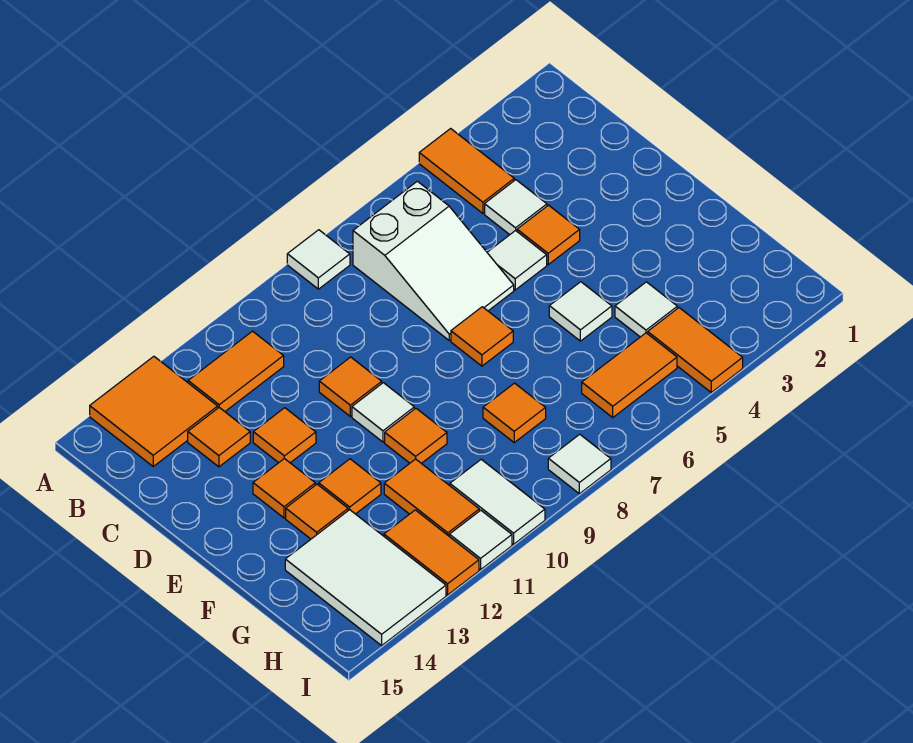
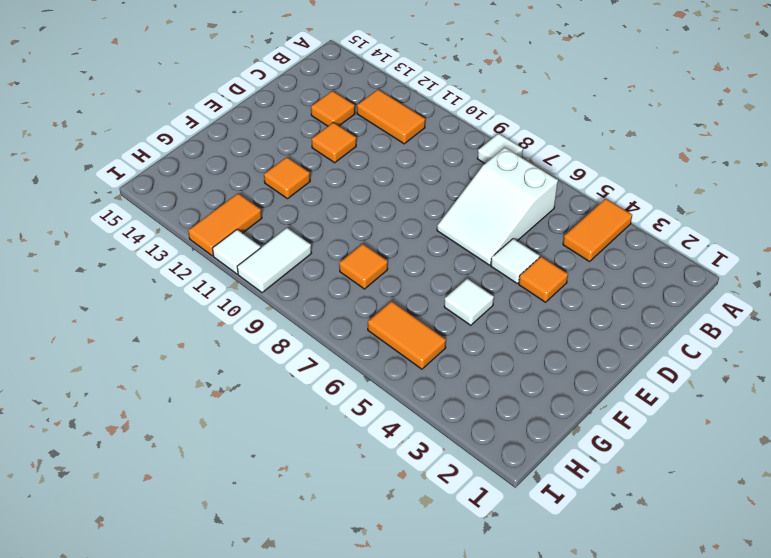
none -> orange tile A13:B14 level 1
none -> white tile C4 level 1
none -> orange tile D10 level 1

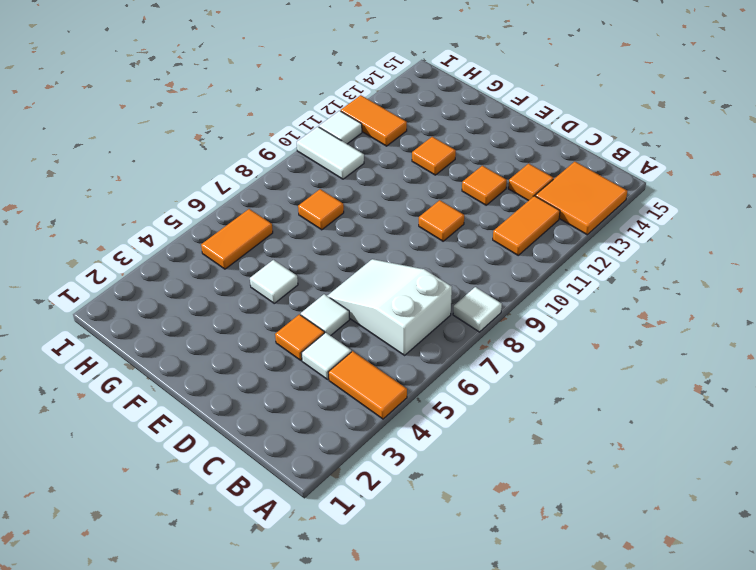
none -> orange tile E7 level 1
none -> white tile E10 level 1
none -> orange tile E13 level 1

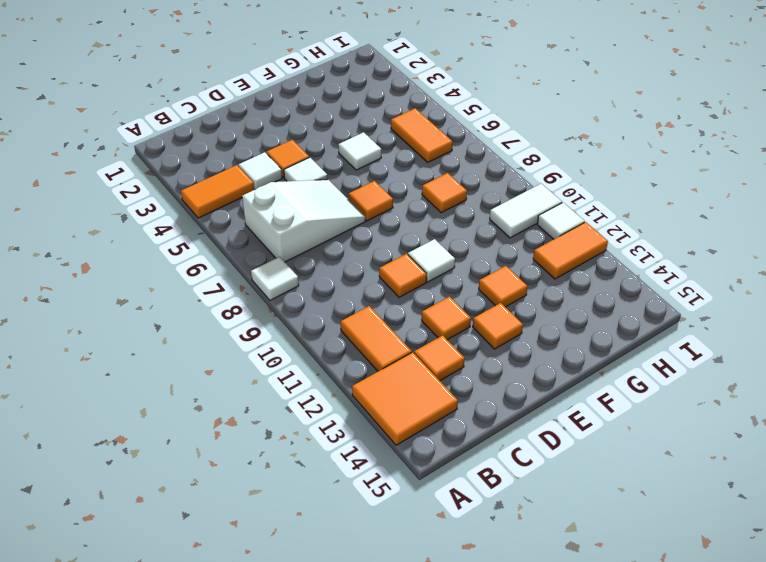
none -> orange tile F10 level 1
none -> orange tile F13 level 1
none -> white tile G4 level 1

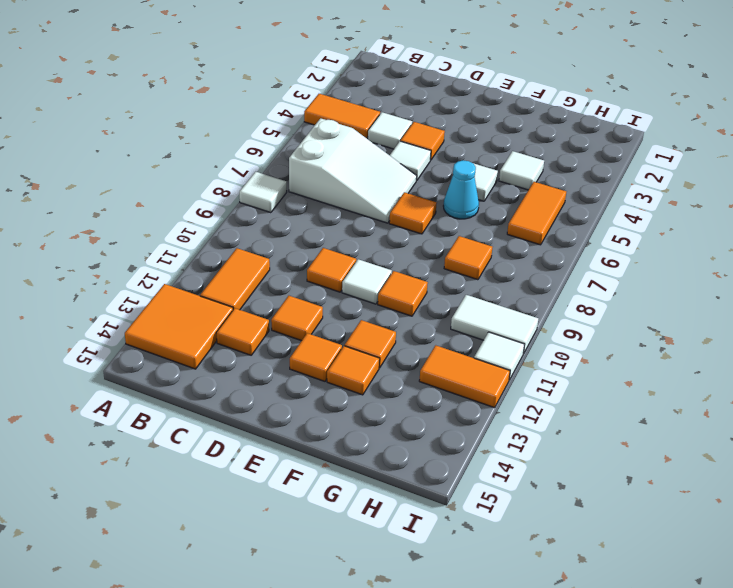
cyan cone F6 level 1 -> none
none -> orange tile G11:H11 level 1
none -> white tile G13:I14 level 1
none -> orange tile H4:I4 level 1

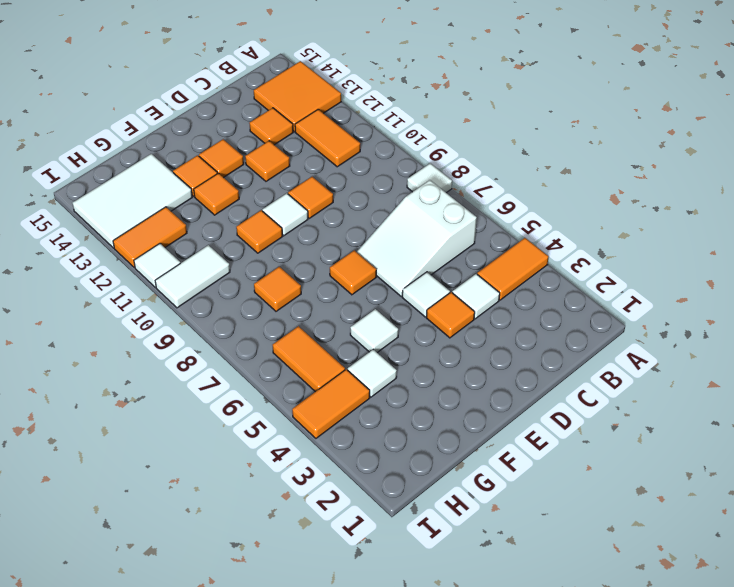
none -> orange tile G11:H11 level 1
none -> white tile I8 level 1

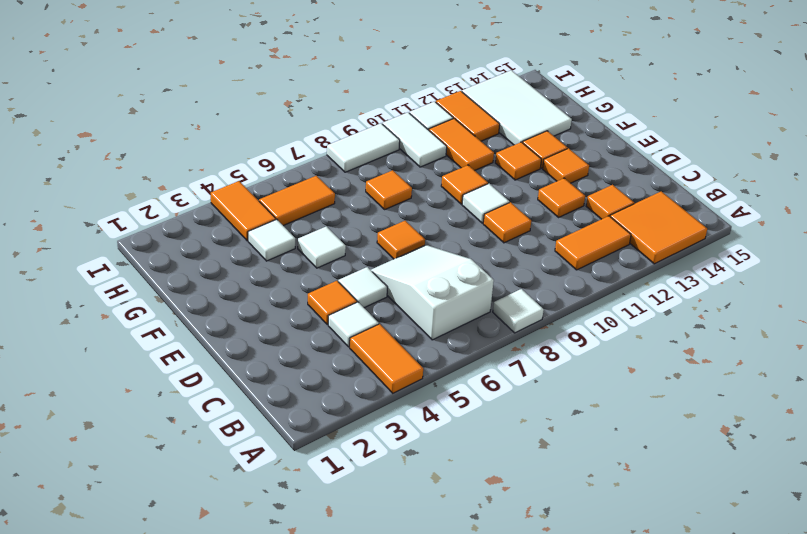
white tile I8:I9 level 1 -> white tile I8 level 1

